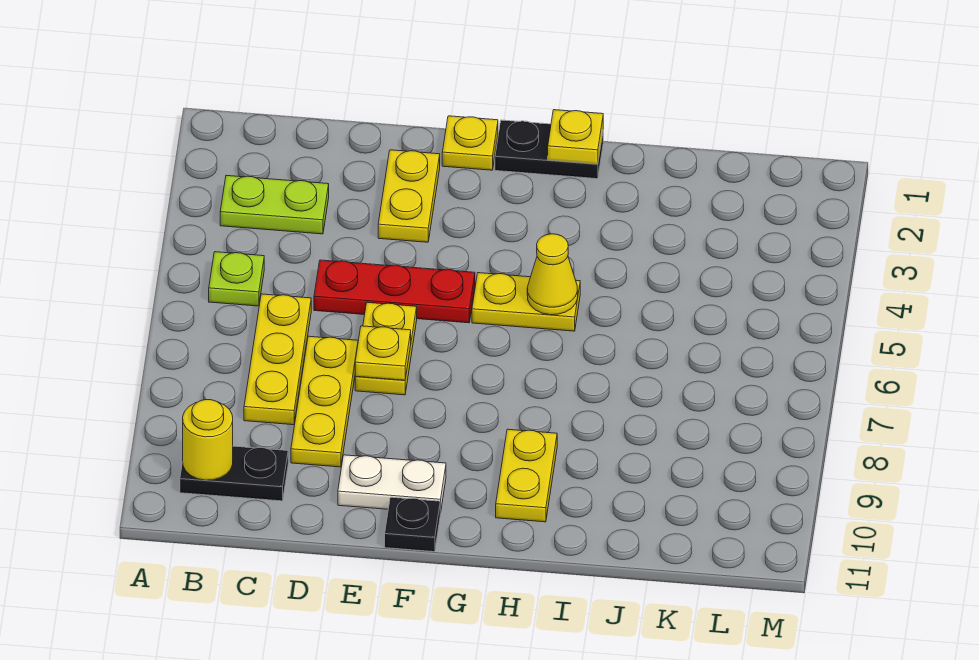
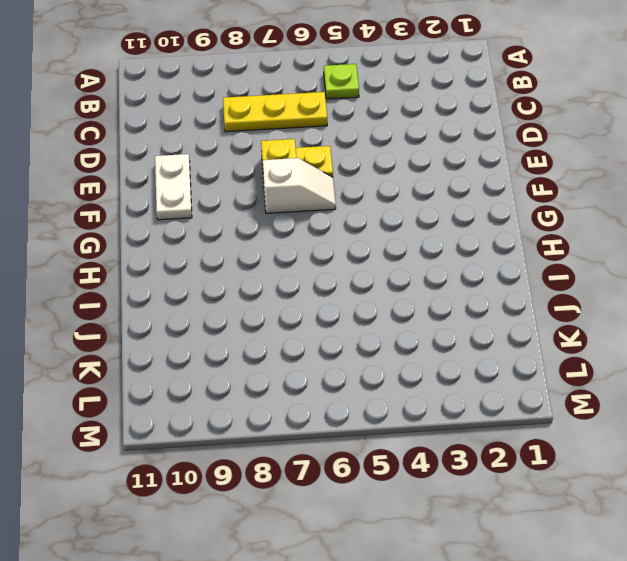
white slope F6:F7 level 1 top 7 -> none
none -> lime plate B3:C3 level 1
none -> black plate B10:C10 level 1
none -> red plate D5:F5 level 1

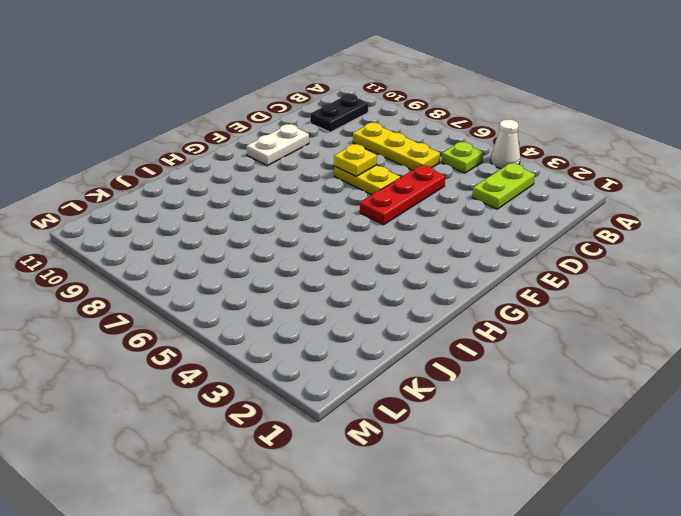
white cone A4 level 1 -> none
none -> yellow plate D7:D9 level 1
none -> yellow plate E2:E3 level 1
none -> yellow plate F1 level 1

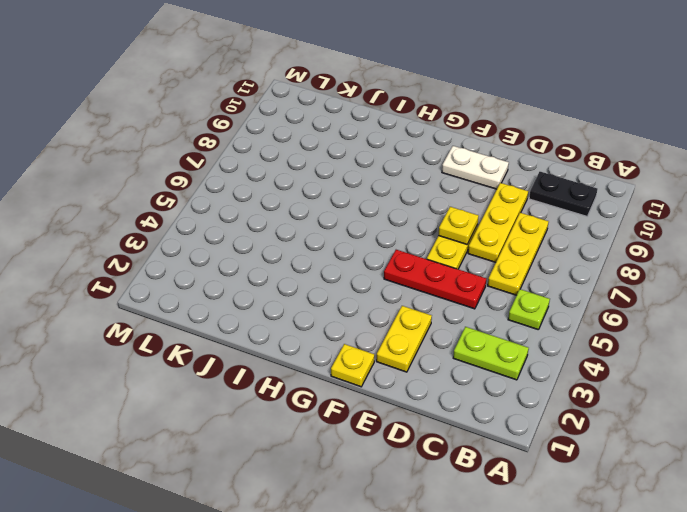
none -> black plate F11 level 1
none -> black plate G1:H1 level 1
none -> yellow plate G5:H5 level 1

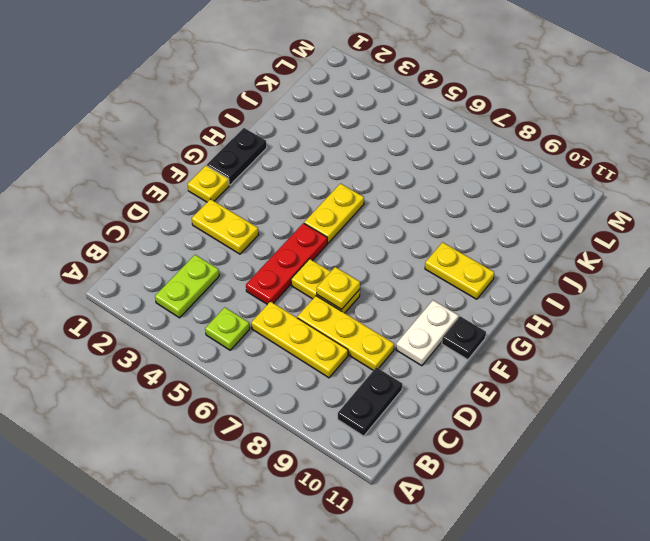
none -> yellow round brick B10 level 2
none -> yellow plate H1 level 2
none -> yellow cone H5 level 2

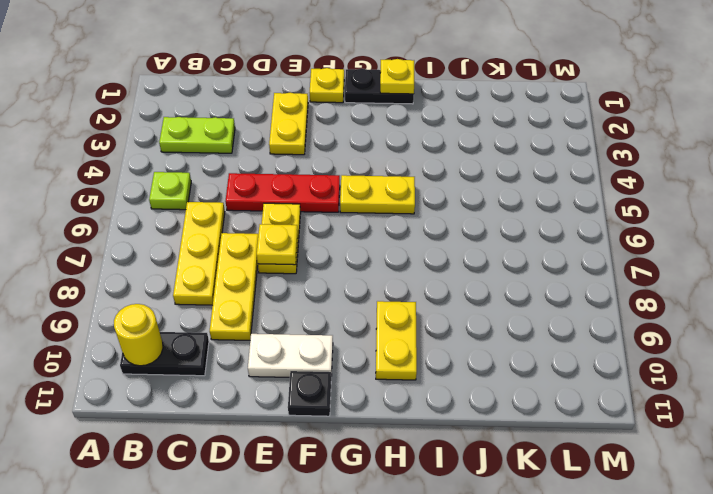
none -> yellow cone H5 level 2

